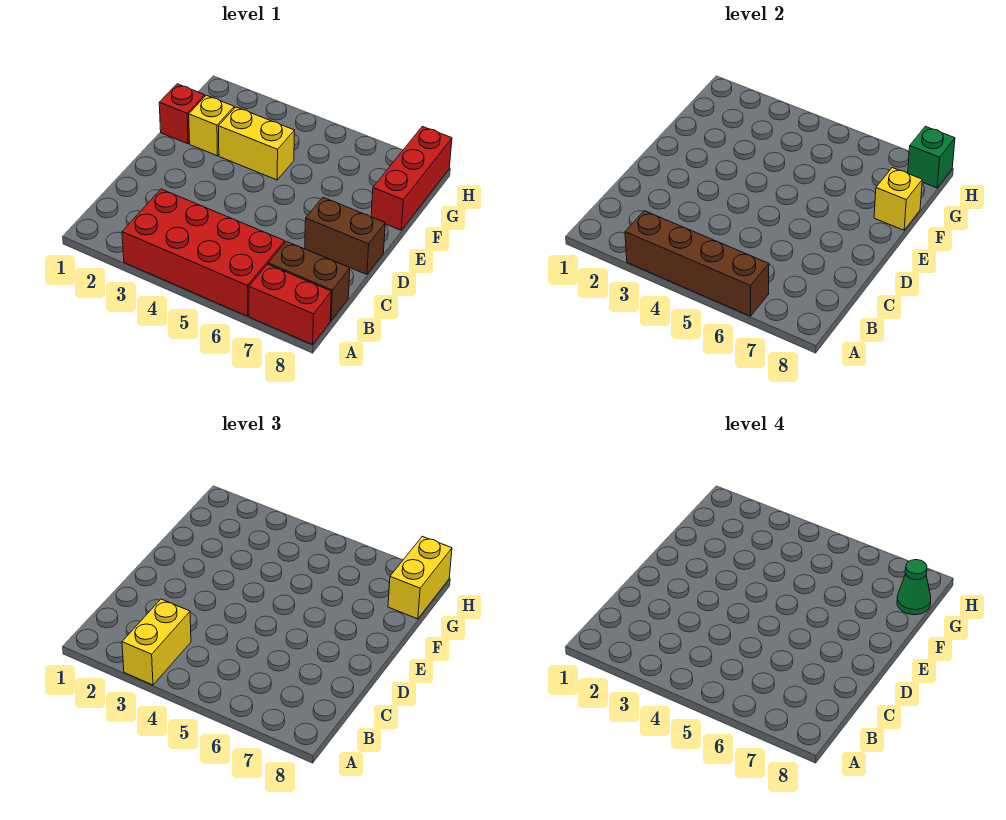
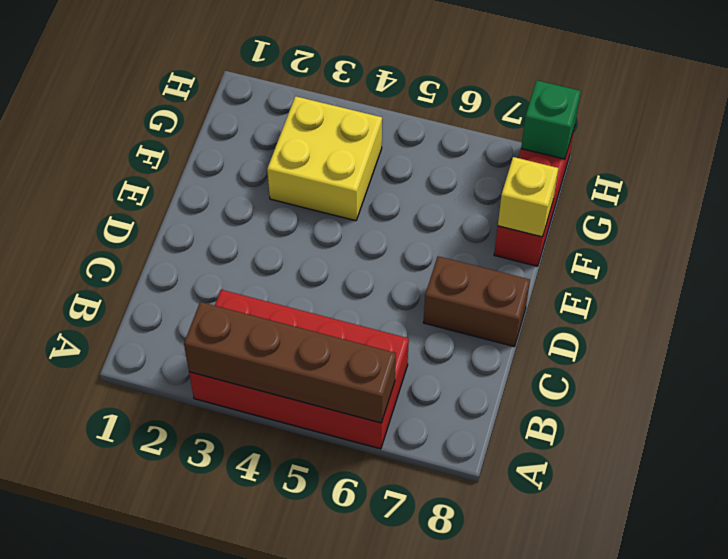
yellow brick F3:G4 level 1 -> yellow brick F3:F4 level 1
none -> red brick A7:A8 level 1
none -> brown brick B7:B8 level 1
none -> red brick F1 level 1

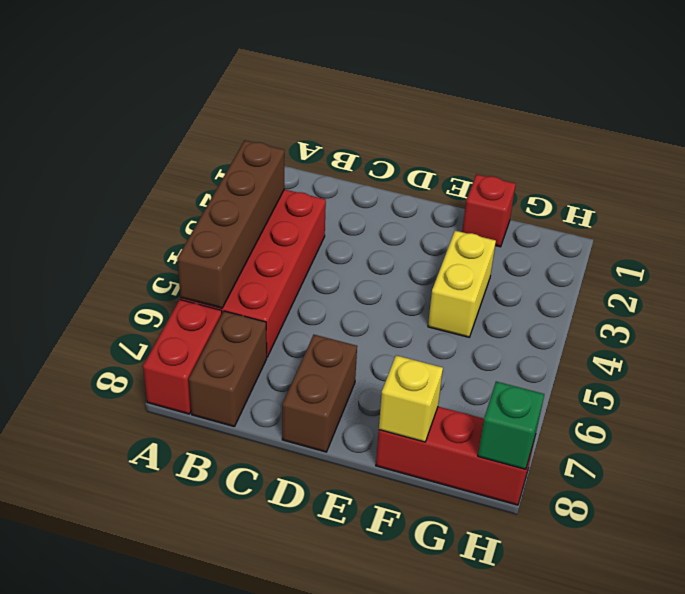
none -> yellow brick F2 level 1
none -> yellow brick A3:B3 level 3
none -> yellow brick G8:H8 level 3

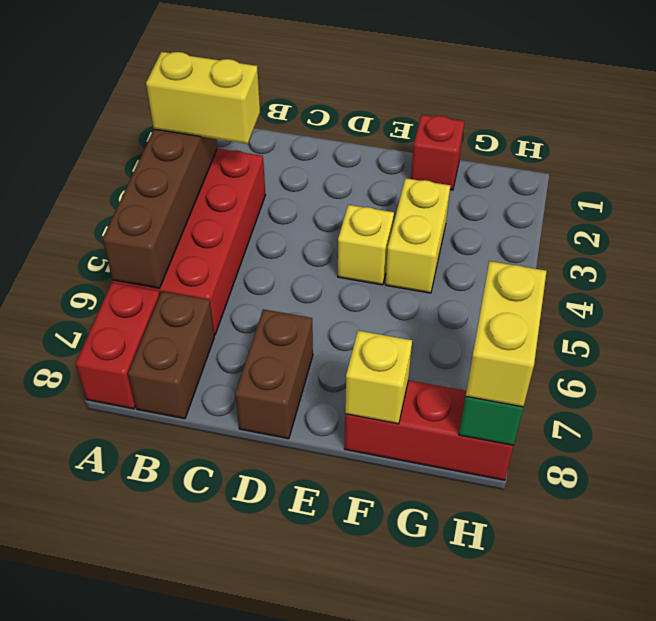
yellow brick E4 level 1 -> yellow brick F2 level 1
yellow brick H7:H8 level 3 -> yellow brick G8:H8 level 3
none -> green cone G8 level 4

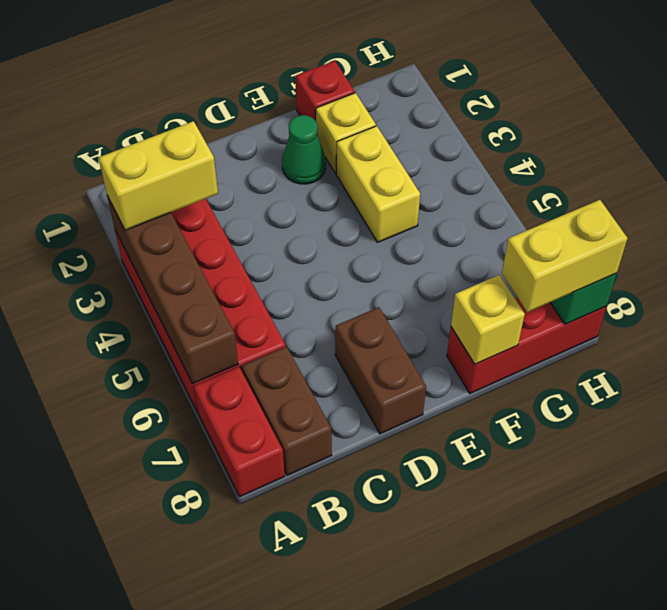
green cone E2 level 1 -> green cone G8 level 4

